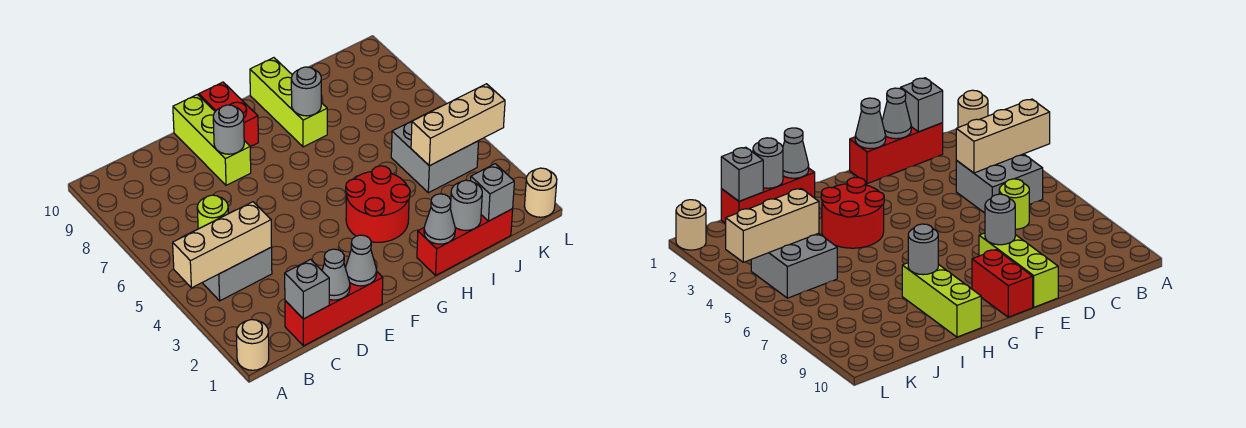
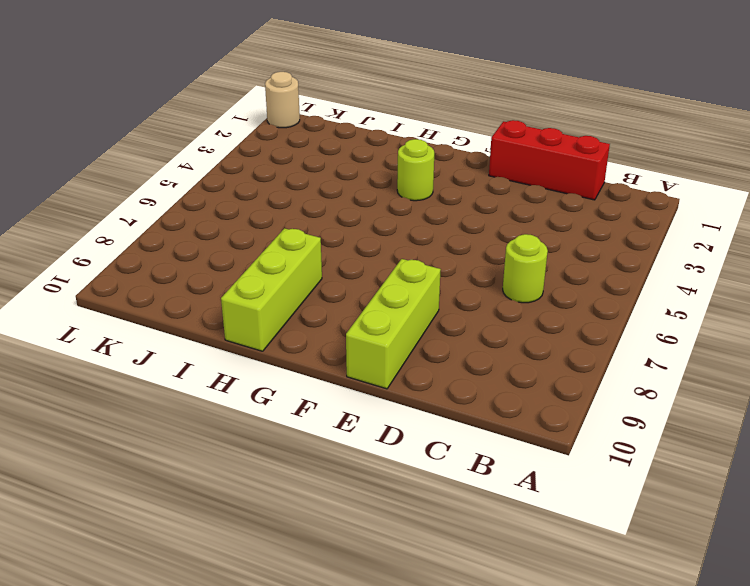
lime round brick G3 level 1 -> red round brick G3:H4 level 1
none -> tan round brick A1 level 1
none -> grey brick B4:C5 level 1
none -> red brick F9:F10 level 1

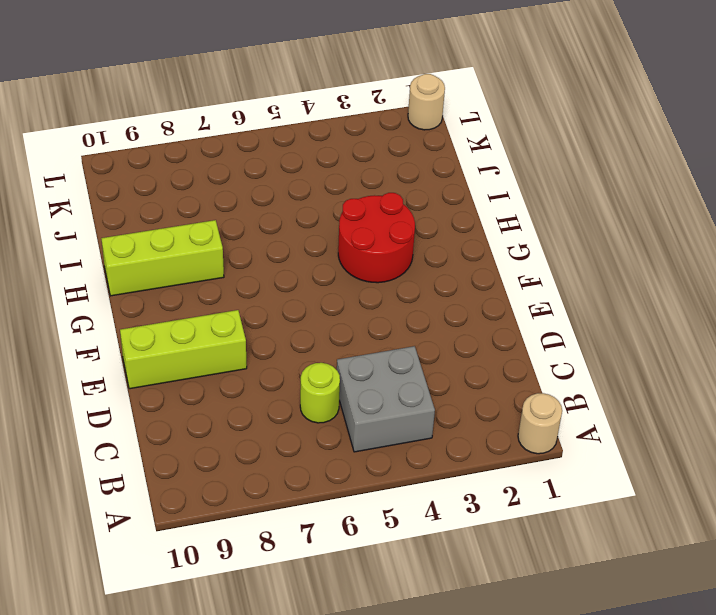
none -> red brick C1:E1 level 1
none -> red brick F9:F10 level 1
none -> red brick H1:J1 level 1

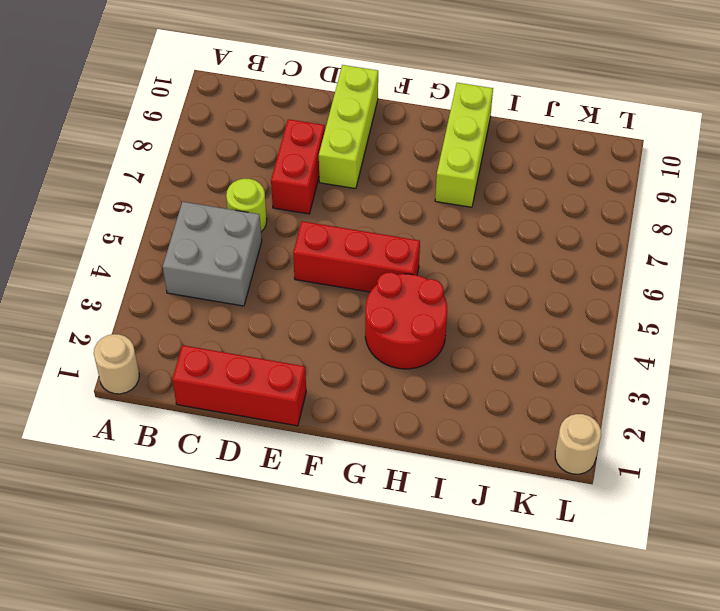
red brick D7:D8 level 1 -> red brick F9:F10 level 1
red brick E5:G5 level 1 -> red brick H1:J1 level 1
none -> grey brick J4:K5 level 1
none -> tan brick A4:C4 level 2
none -> grey brick C1 level 2

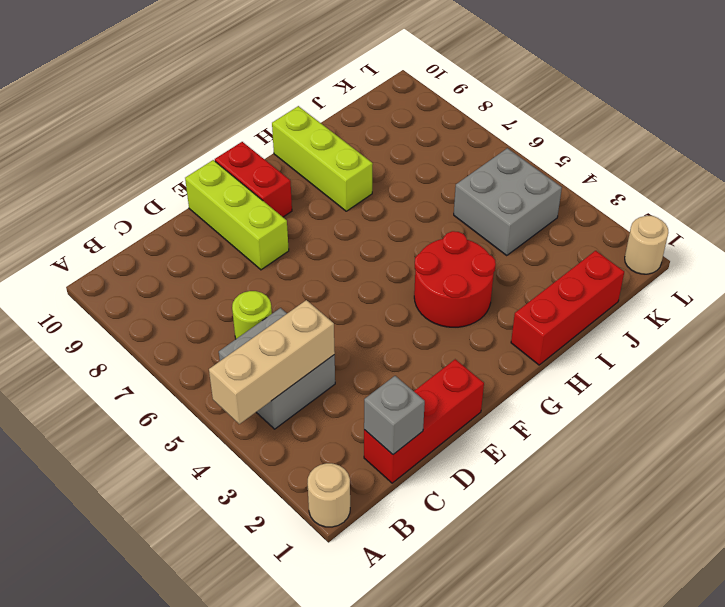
none -> grey cone D1 level 2
none -> grey cone E1 level 2
none -> grey round brick E8 level 2

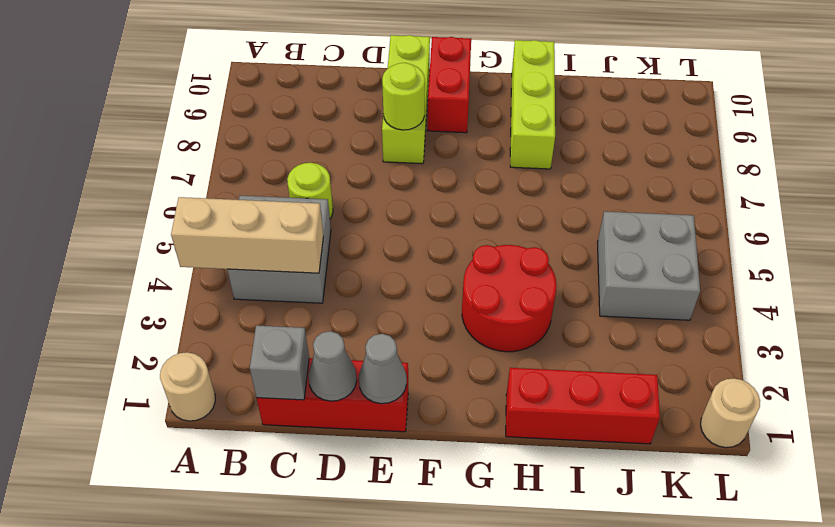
lime round brick E8 level 2 -> grey round brick E8 level 2
none -> grey cone H1 level 2
none -> grey round brick H8 level 2
none -> grey round brick I1 level 2

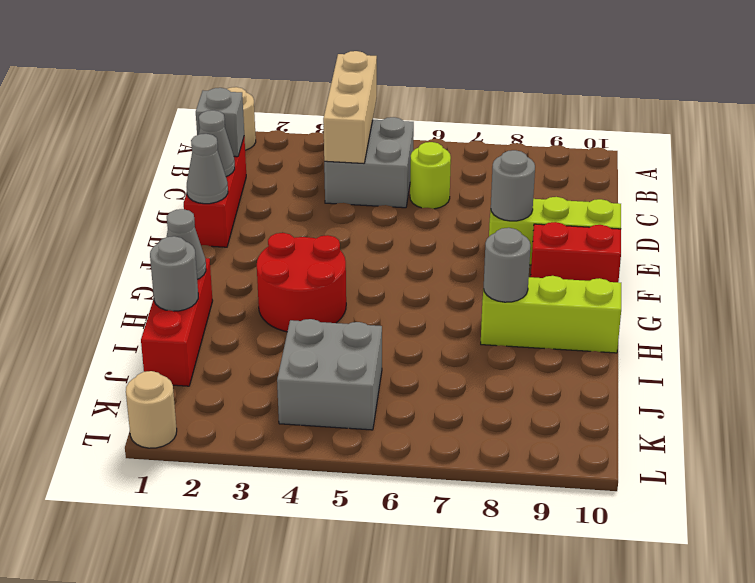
none -> grey brick J1 level 2
none -> tan brick J4:L4 level 2

